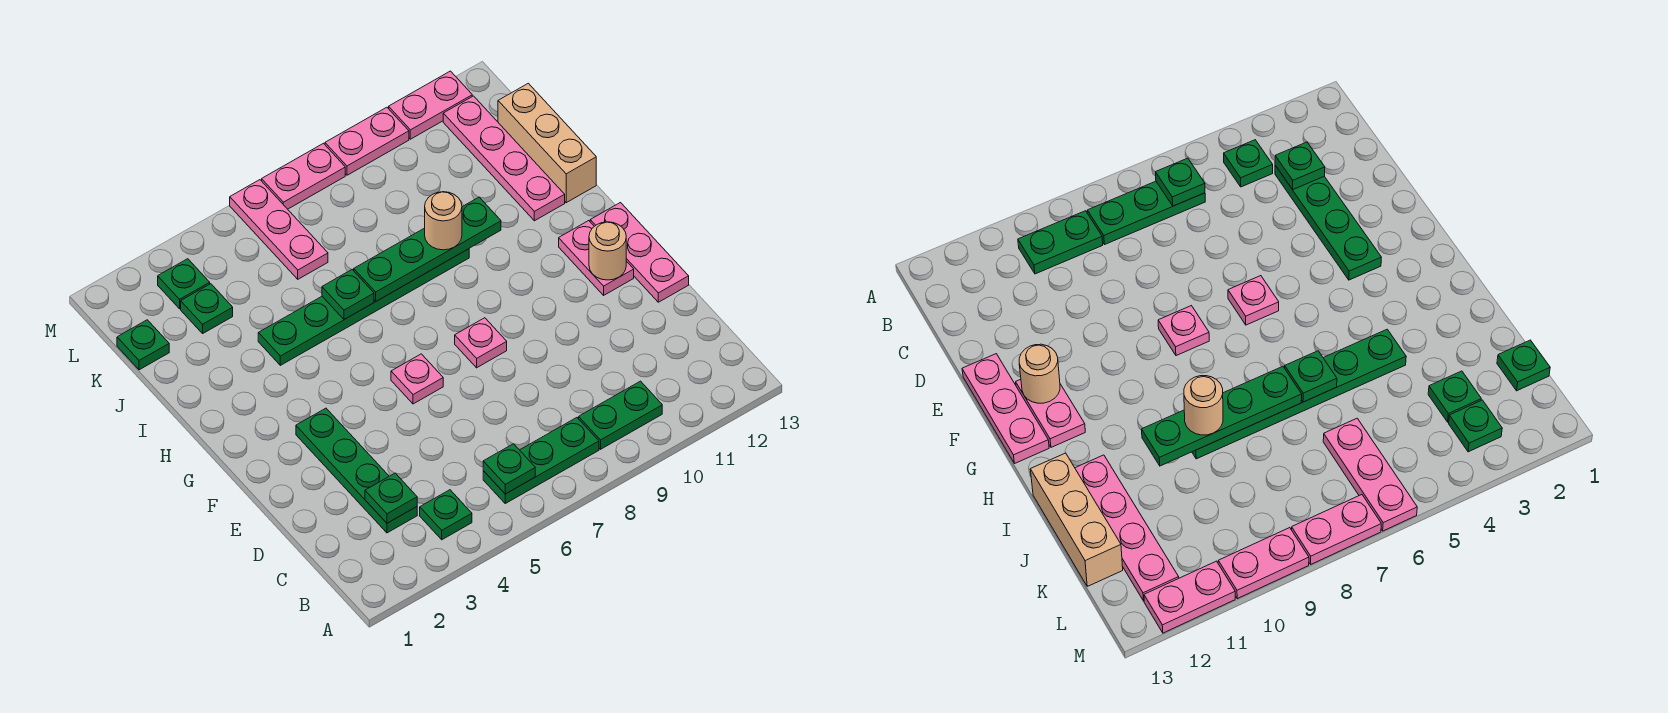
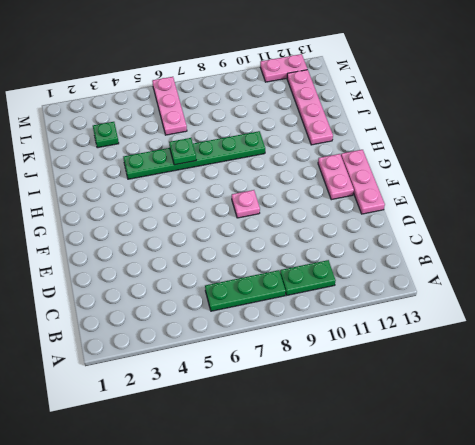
none -> green plate B4 level 1
none -> green plate C3:F3 level 1
none -> pink plate F6 level 1

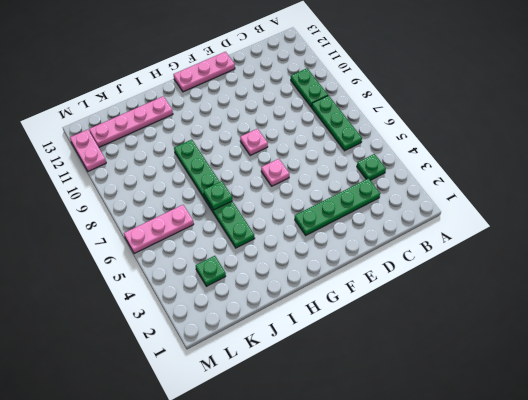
none -> pink plate F12:G12 level 1
none -> tan brick I13:K13 level 1
none -> green plate K1 level 1

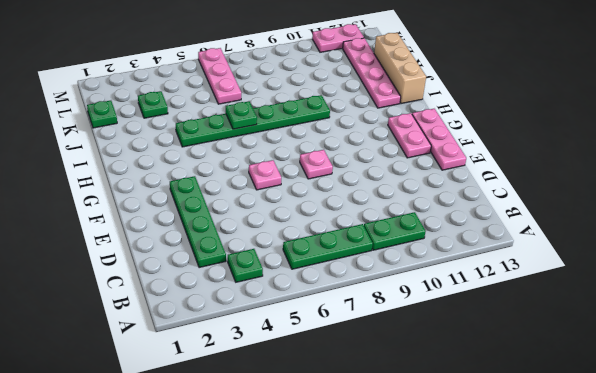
none -> green plate L3 level 1
none -> pink plate M7:M8 level 1
none -> pink plate M9:M10 level 1

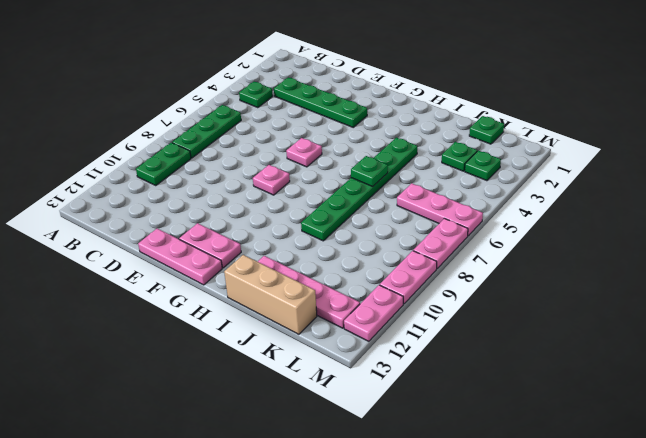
none -> green plate B6 level 2
none -> green plate C3 level 2
none -> tan round brick F12 level 2

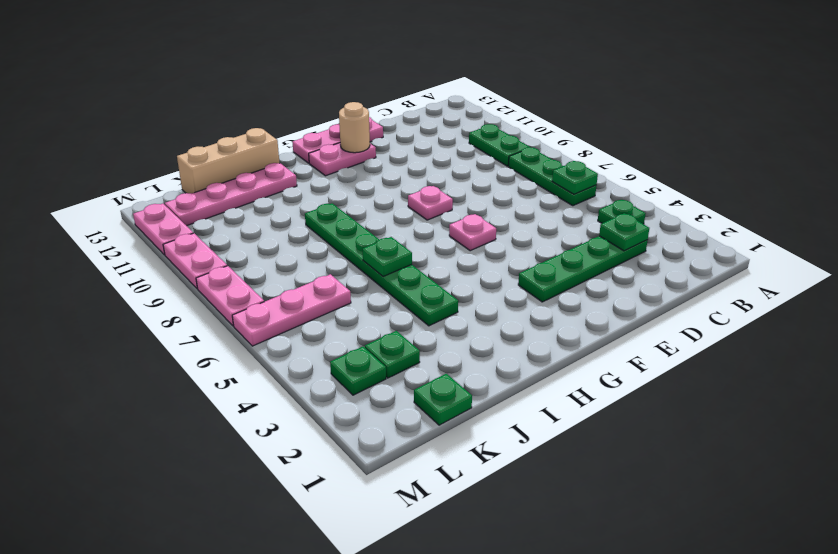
none -> green plate I7:I10 level 2
none -> tan round brick I9 level 3

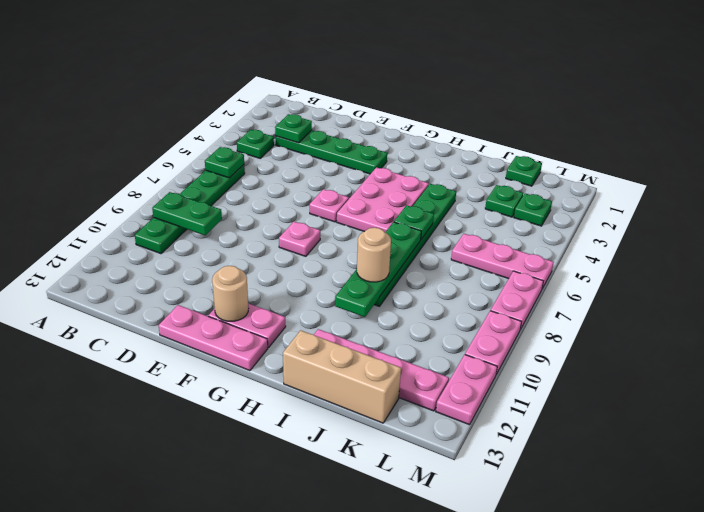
green plate B9:C9 level 2 -> none
pink plate G4:H6 level 1 -> none

